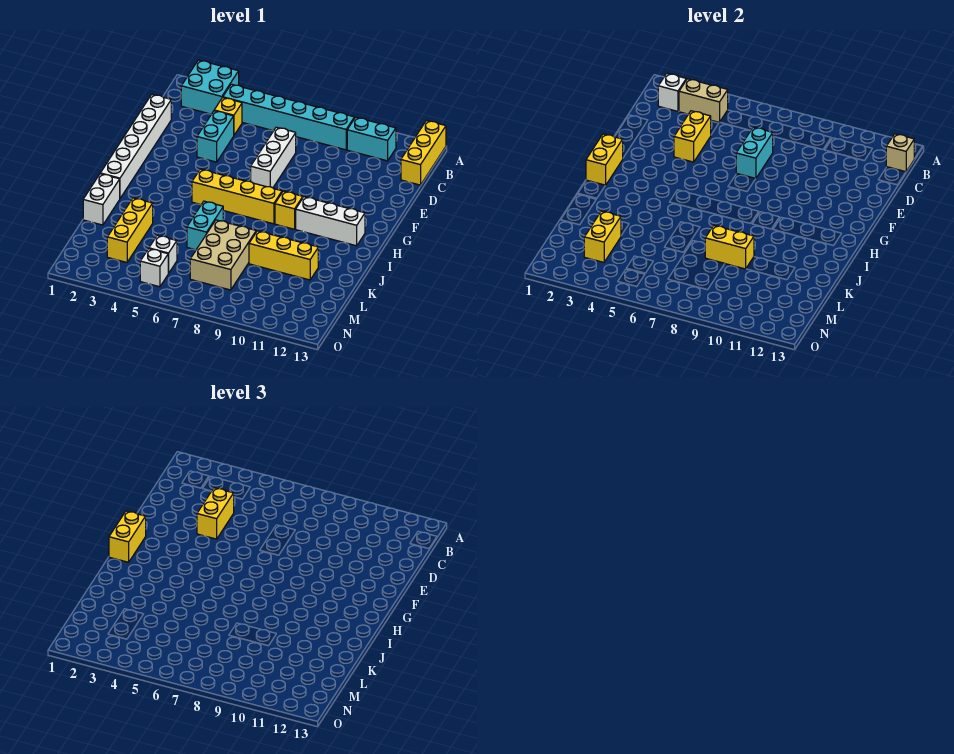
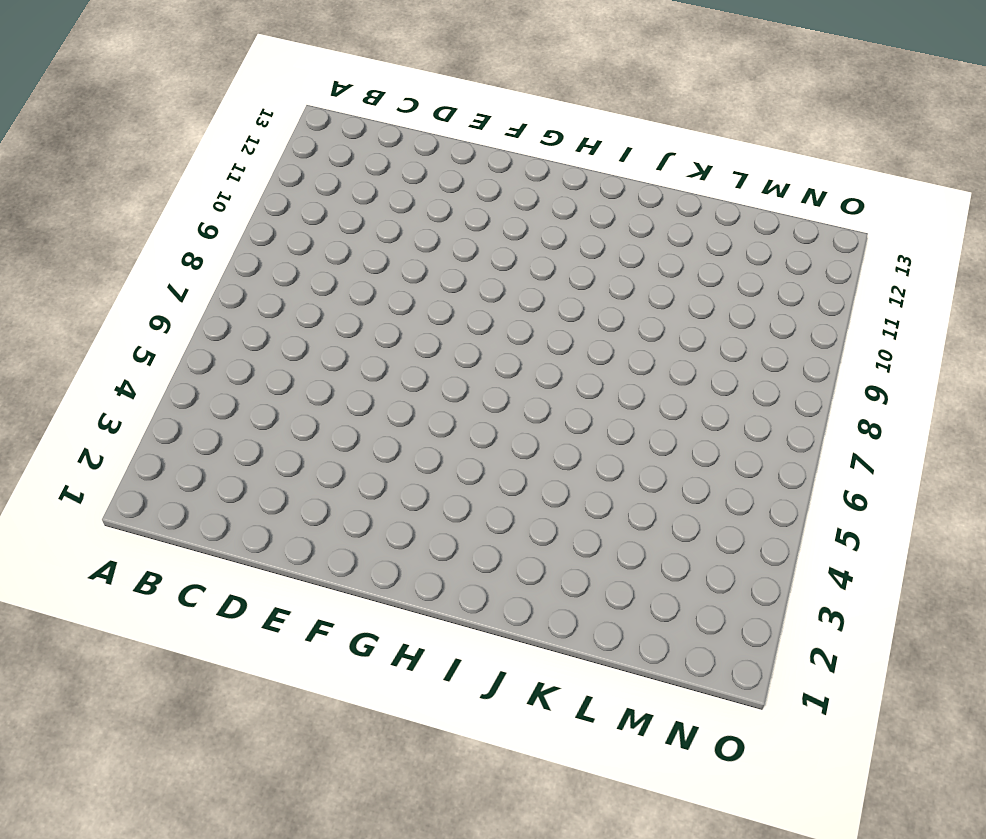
none -> cyan brick A2:B3 level 1
none -> yellow brick A13:C13 level 1
none -> cyan brick B4:B9 level 1

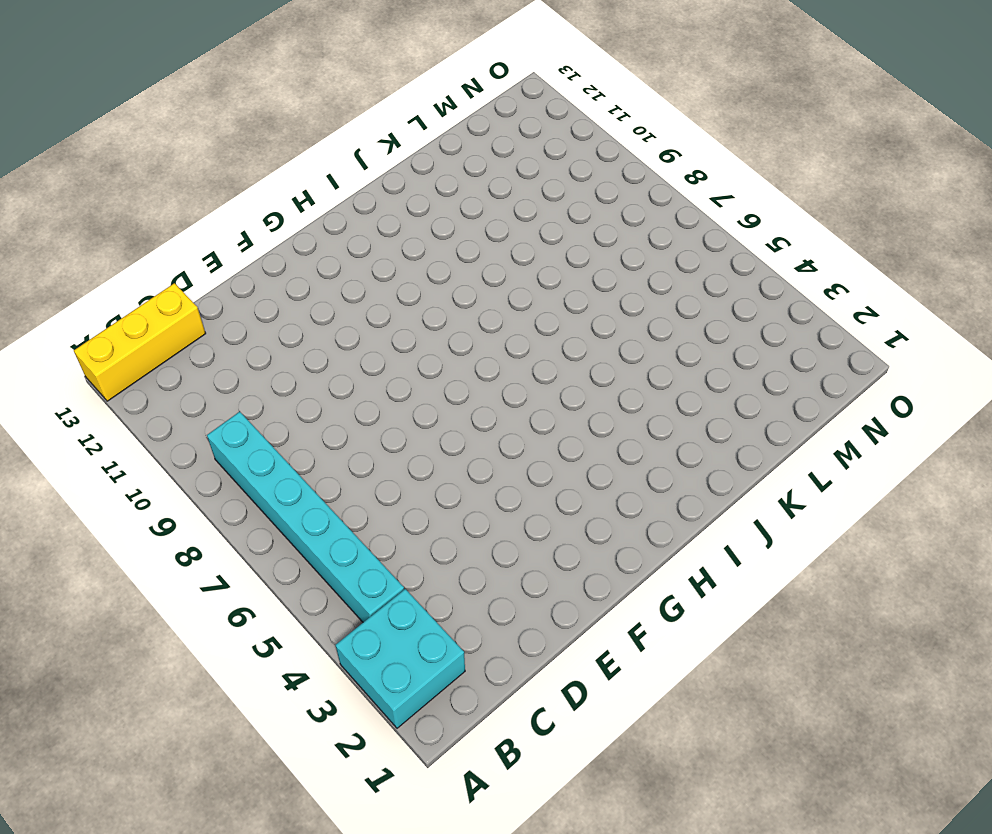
none -> cyan brick B10:B11 level 1
none -> yellow brick C4 level 1
none -> white brick D1:I1 level 1

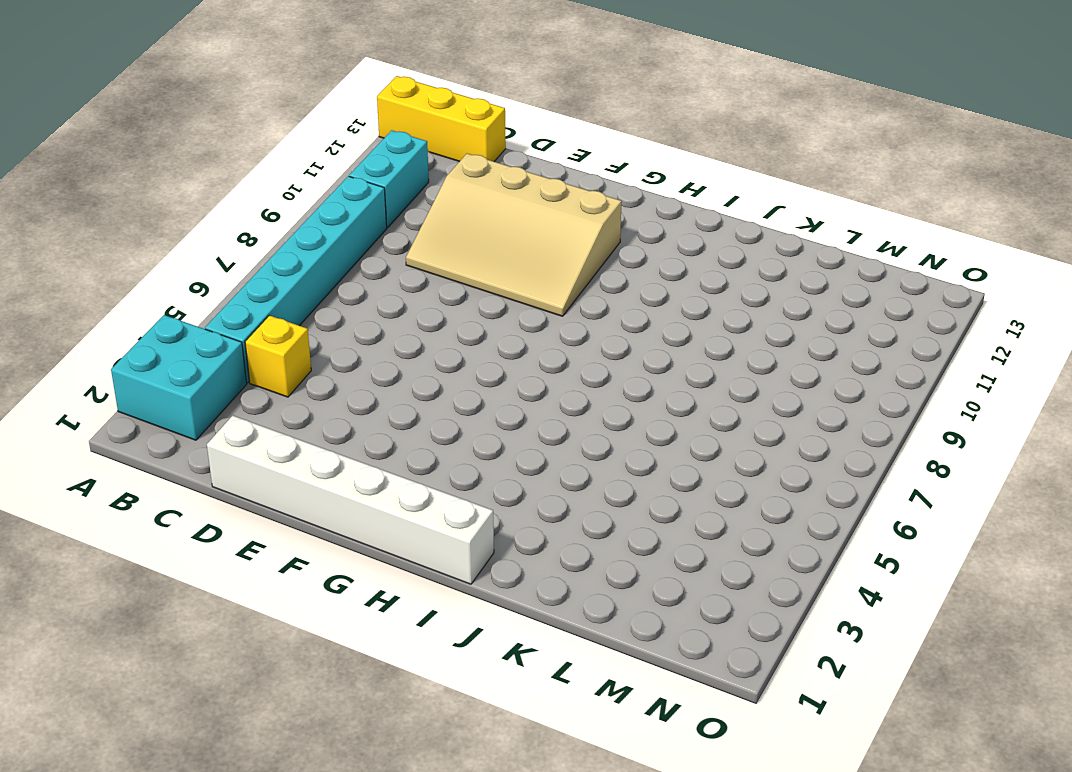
tan slope D9:G11 level 1 top 11 -> none
none -> cyan brick D4:E4 level 1
none -> white brick D7:F7 level 1
none -> yellow brick H5:H8 level 1

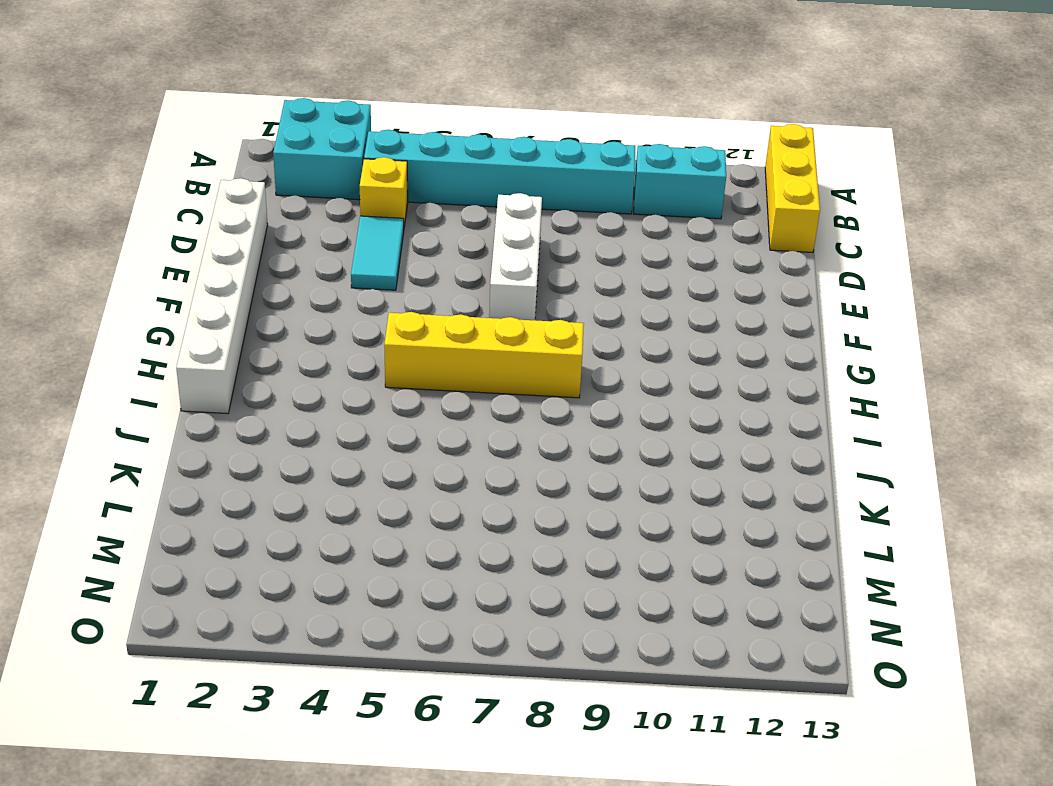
cyan tile D4:E4 level 1 -> cyan brick D4:E4 level 1
none -> yellow brick H9 level 1
none -> white brick H10:H12 level 1
none -> white brick J1:K1 level 1

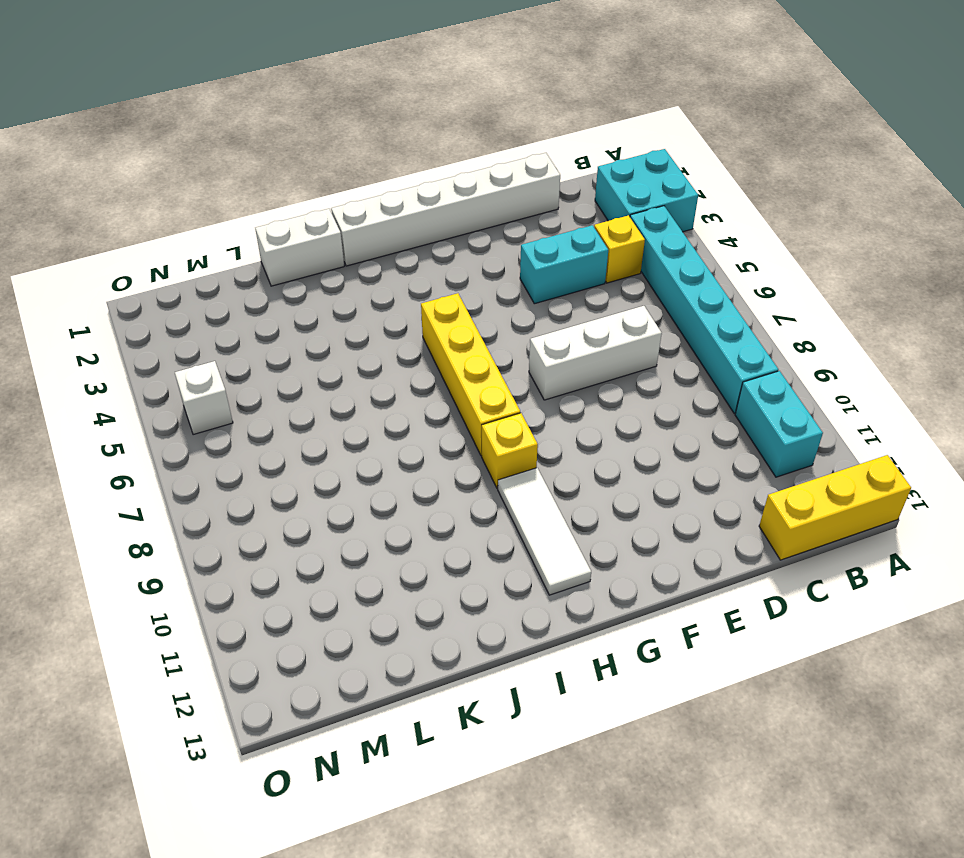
white tile H10:H12 level 1 -> white brick H10:H12 level 1
none -> cyan brick J6:K6 level 1
none -> yellow brick K3:M3 level 1
none -> tan brick K7:M8 level 1

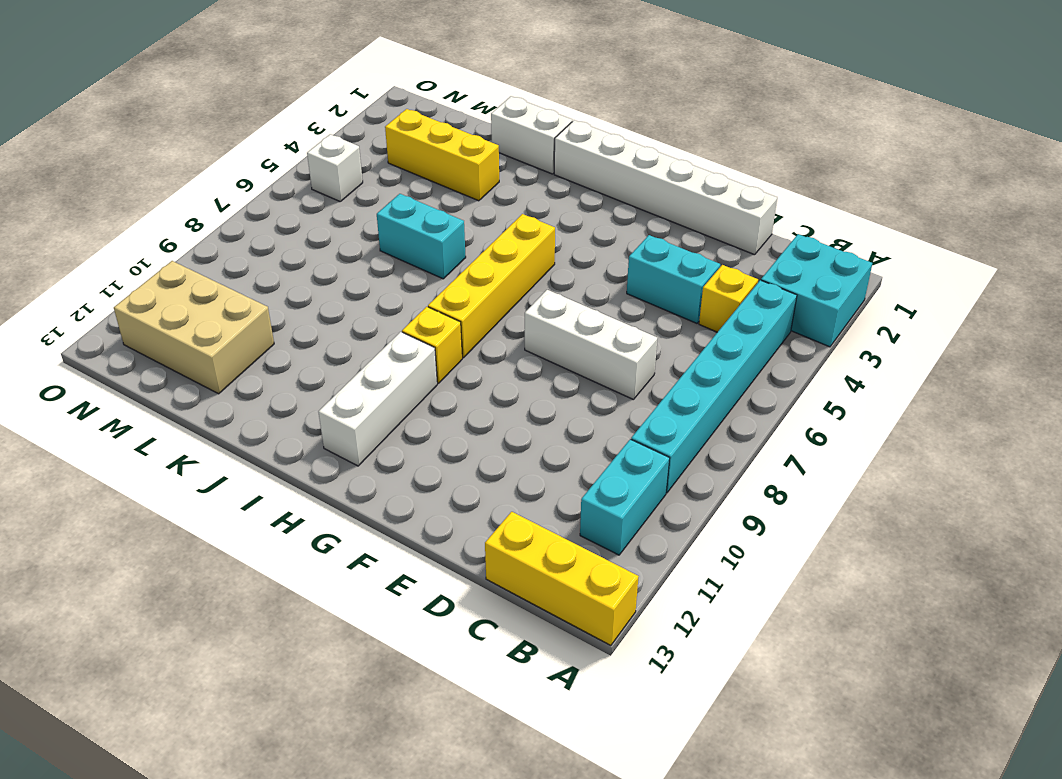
tan brick L11:N12 level 1 -> tan brick K7:M8 level 1
none -> yellow brick K9:K11 level 1
none -> white brick M5 level 1
none -> white brick B2 level 2

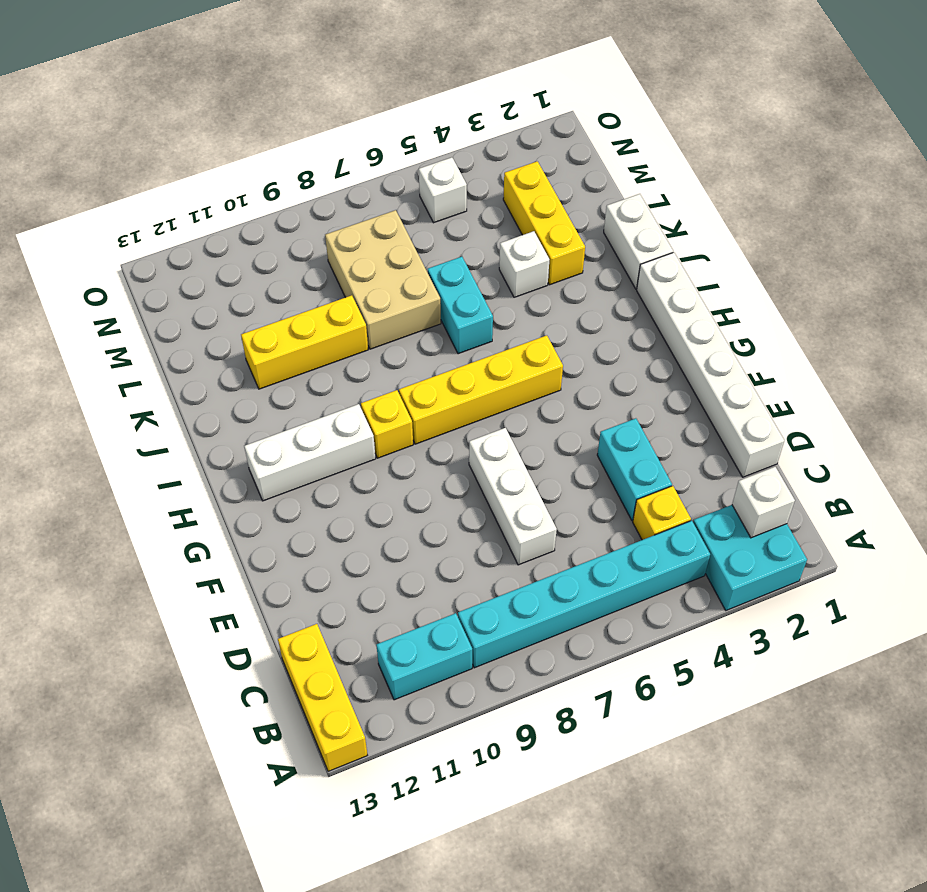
white brick K4 level 1 -> white brick M5 level 1
none -> tan brick B3:B4 level 2
none -> tan brick B13 level 2
none -> yellow brick D4:E4 level 2

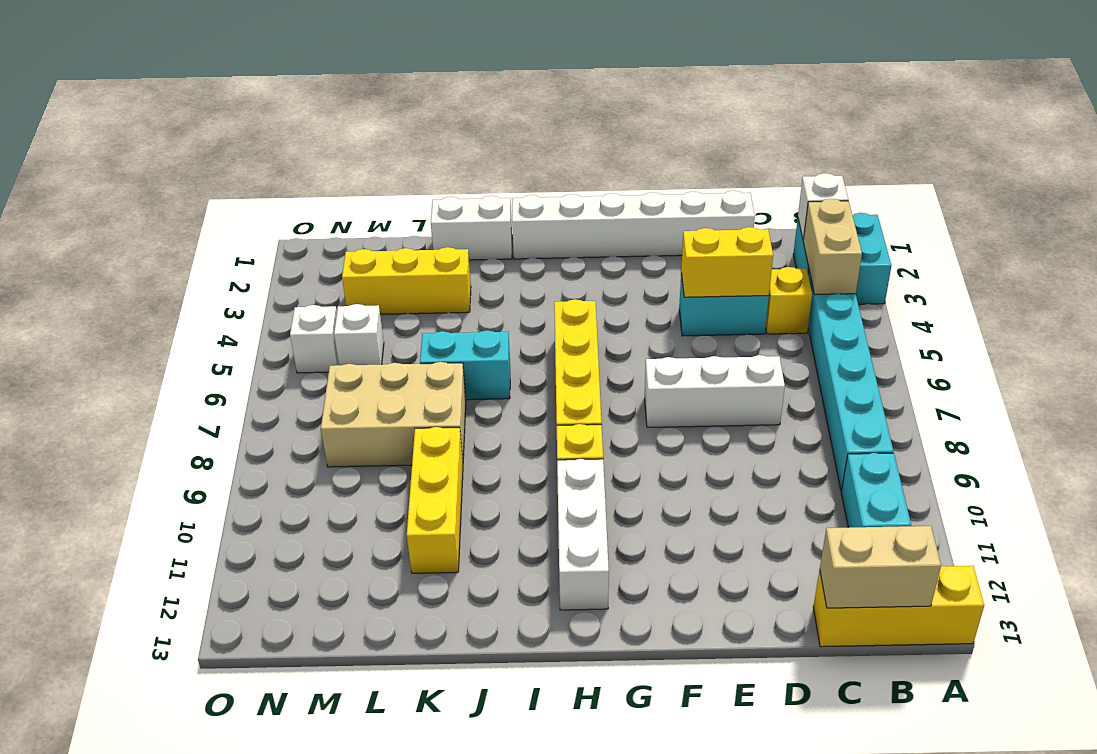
tan brick B13:C13 level 2 -> tan brick B13 level 2
none -> cyan brick D7:E7 level 2
none -> yellow brick G1:H1 level 2
none -> yellow brick K8:K9 level 2

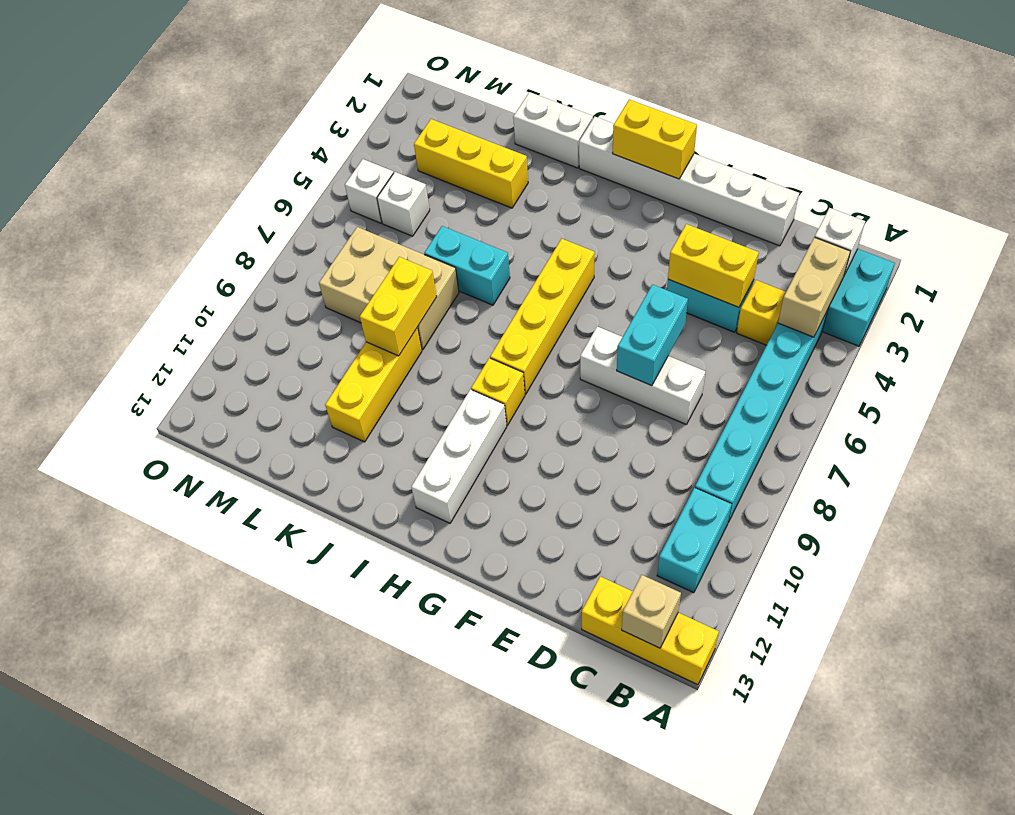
cyan brick E6:E7 level 2 -> cyan brick D7:E7 level 2
none -> yellow brick L3:M3 level 2
none -> yellow brick D4:E4 level 3
none -> yellow brick G1:H1 level 3

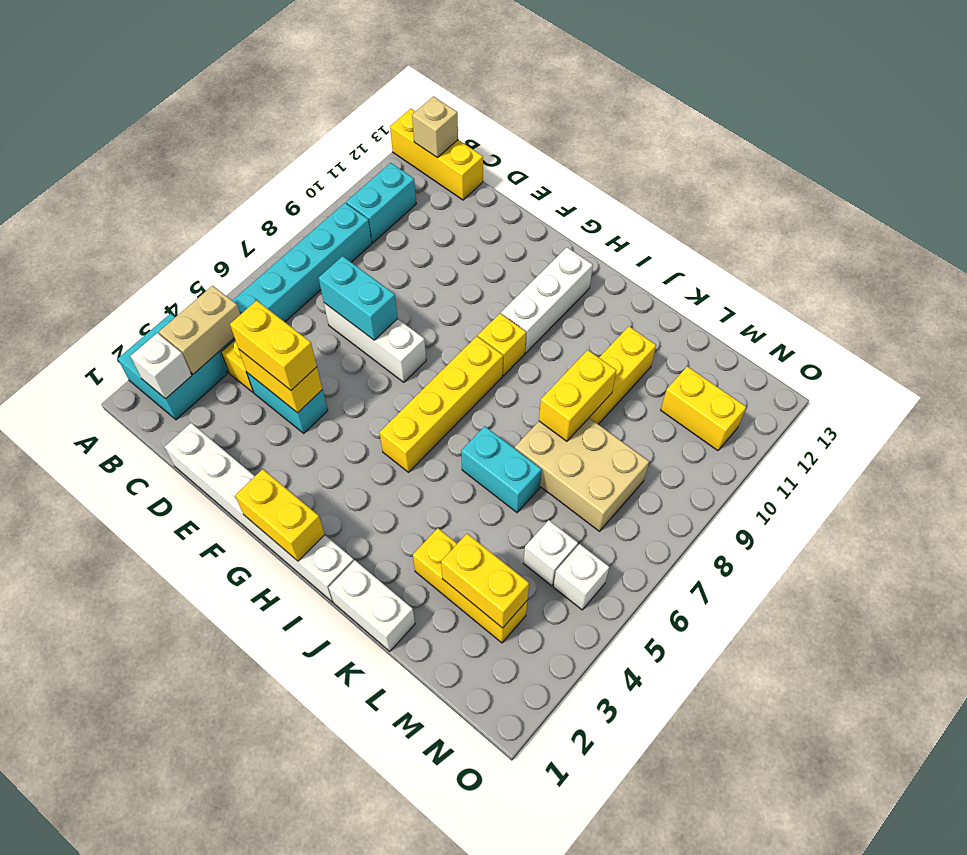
yellow brick M11:N11 level 1 -> yellow brick G1:H1 level 3

